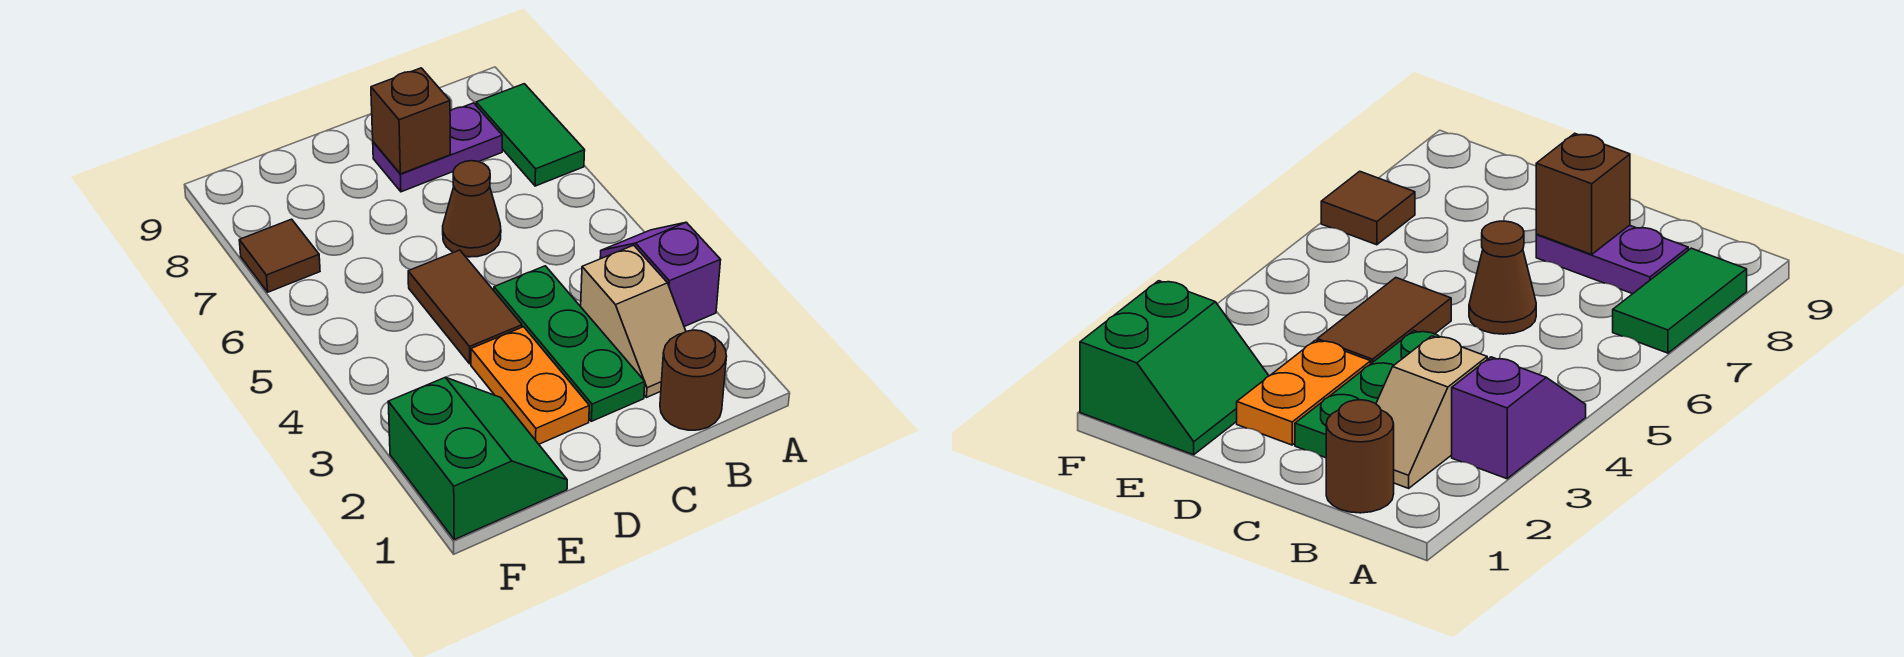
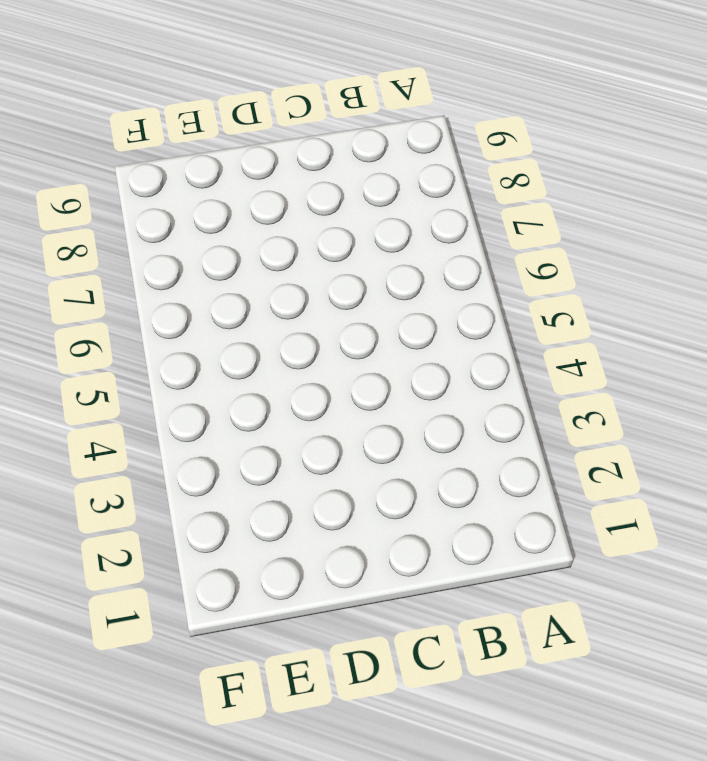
none -> purple slope A3:A4 level 1 top 3
none -> green tile A7:A8 level 1
none -> brown round brick B1 level 1

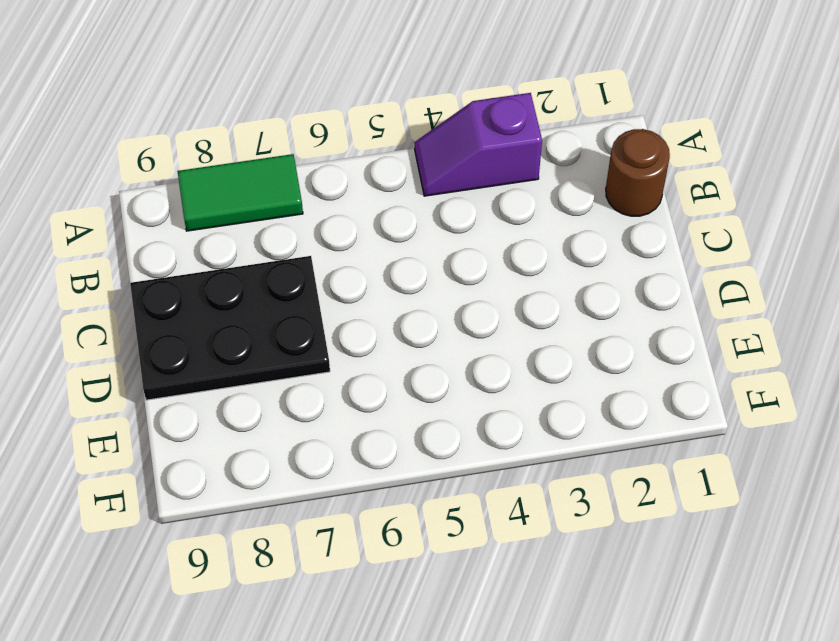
black plate C7:D9 level 1 -> purple plate B8:C8 level 1
none -> tan slope B2:B3 level 1 top 3
none -> green plate C2:C4 level 1
none -> brown cone C6 level 1

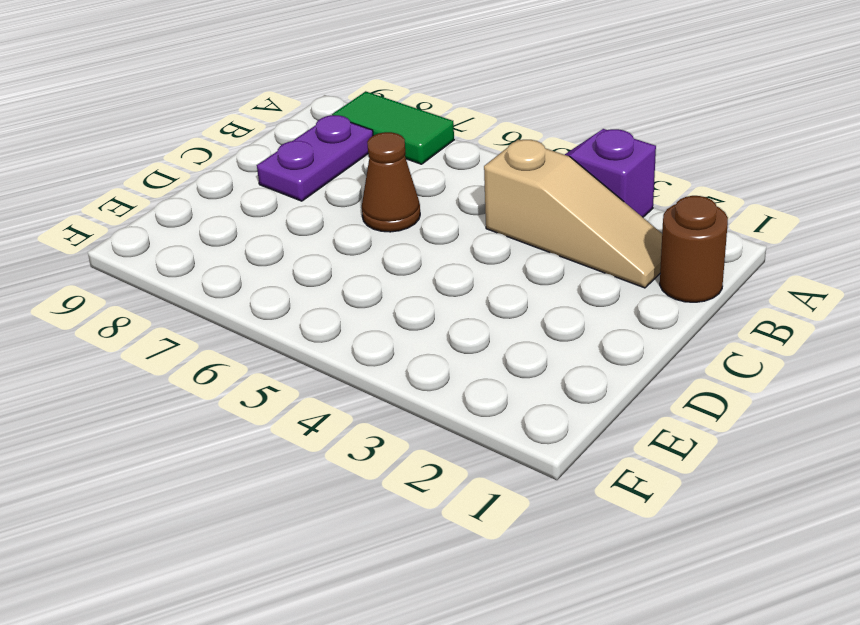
tan slope B2:B4 level 1 top 4 -> tan slope B2:B3 level 1 top 3
none -> green plate C2:C4 level 1
none -> orange plate D2:D3 level 1
none -> brown tile D4:D5 level 1

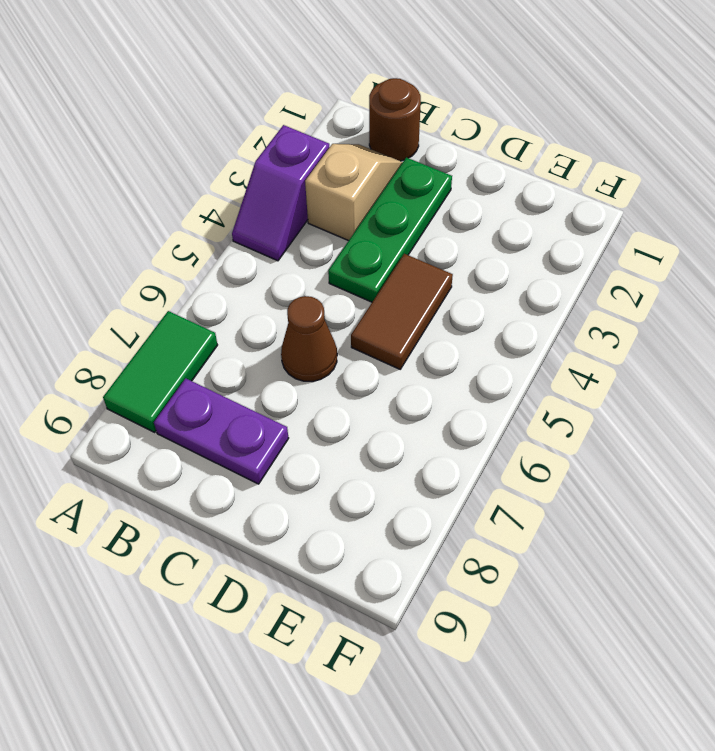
none -> orange plate D2:D3 level 1
none -> green slope E1:F2 level 1 top F
none -> brown tile F7 level 1

